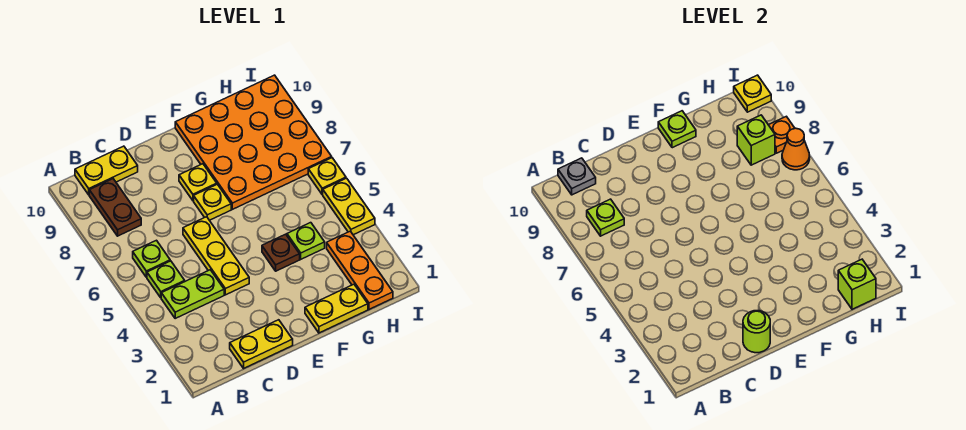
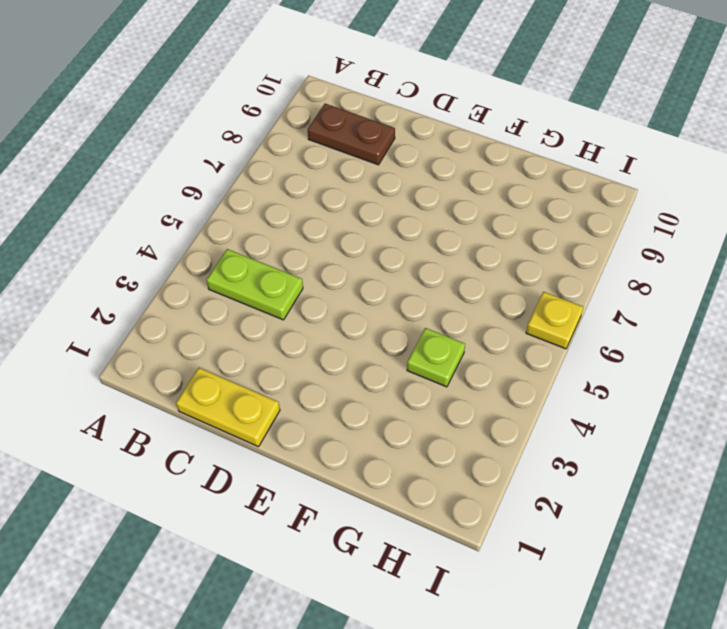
brown plate B9:C9 level 1 -> brown plate B8:B9 level 1
none -> lime plate B5 level 1
none -> lime plate B6 level 1
none -> yellow plate B10:C10 level 1

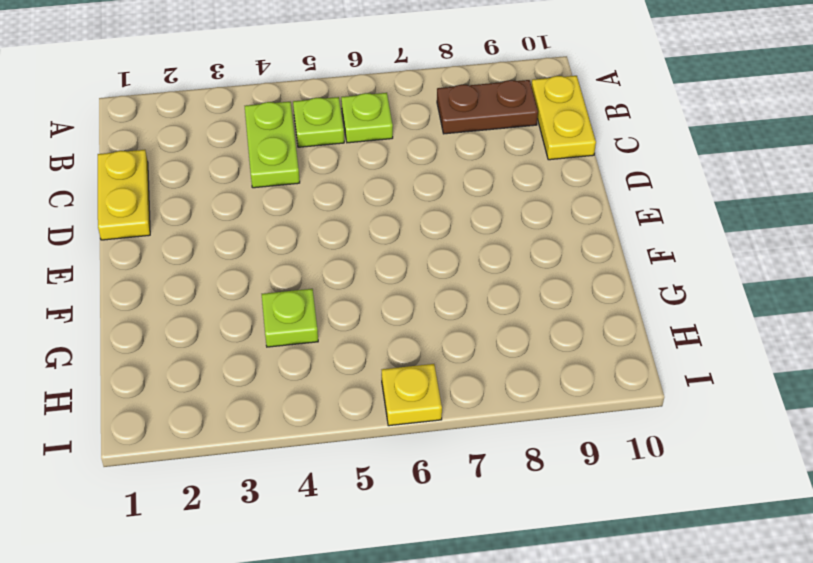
none -> yellow plate D4:D6 level 1
none -> yellow plate E7 level 1
none -> yellow plate E8 level 1

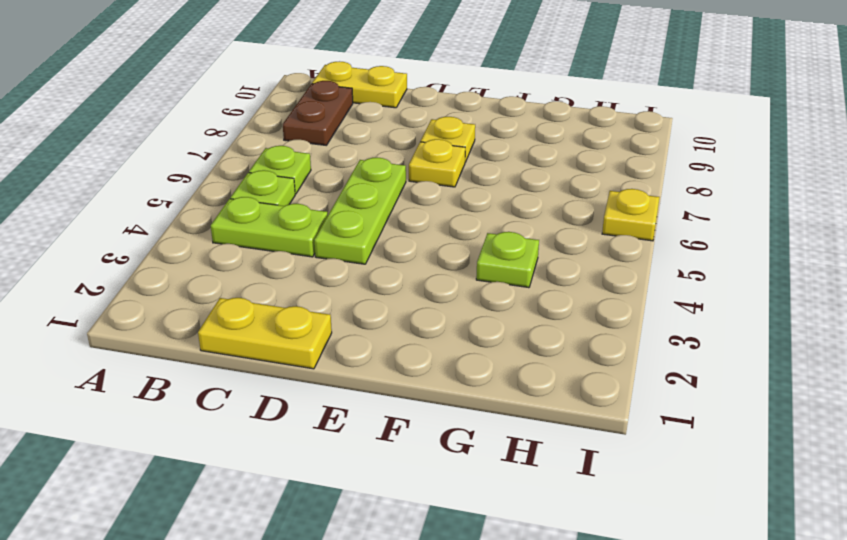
lime plate D4:D6 level 1 -> yellow plate D4:D6 level 1
none -> yellow plate F1:G1 level 1
none -> brown plate F4 level 1
none -> orange plate F7:I10 level 1

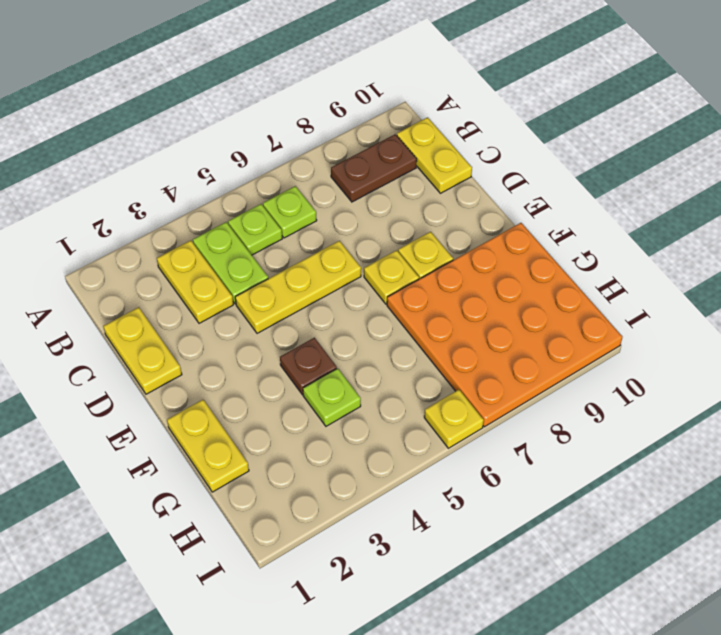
yellow plate B3:C3 level 1 -> yellow plate I4:I5 level 1
none -> orange plate H1:H3 level 1
none -> lime plate B8 level 2
none -> grey plate B10 level 2

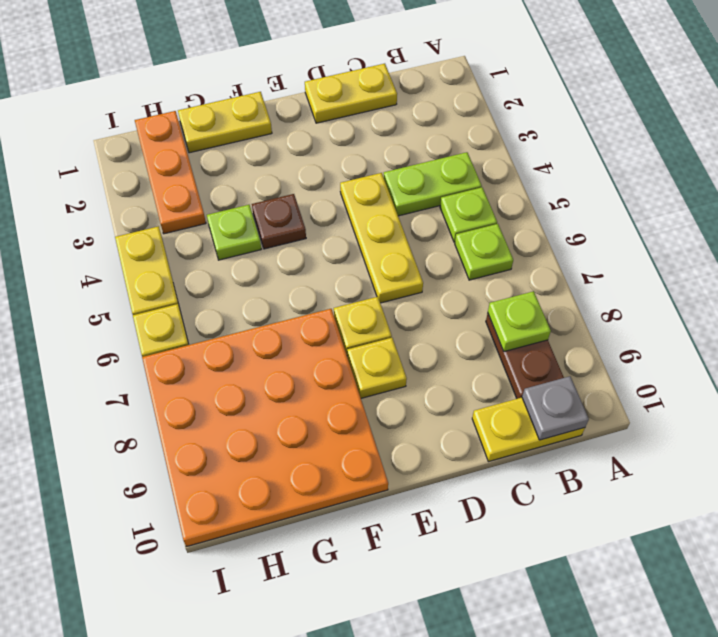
none -> lime round brick D1 level 2
none -> lime plate F10 level 2
none -> lime brick H1 level 2

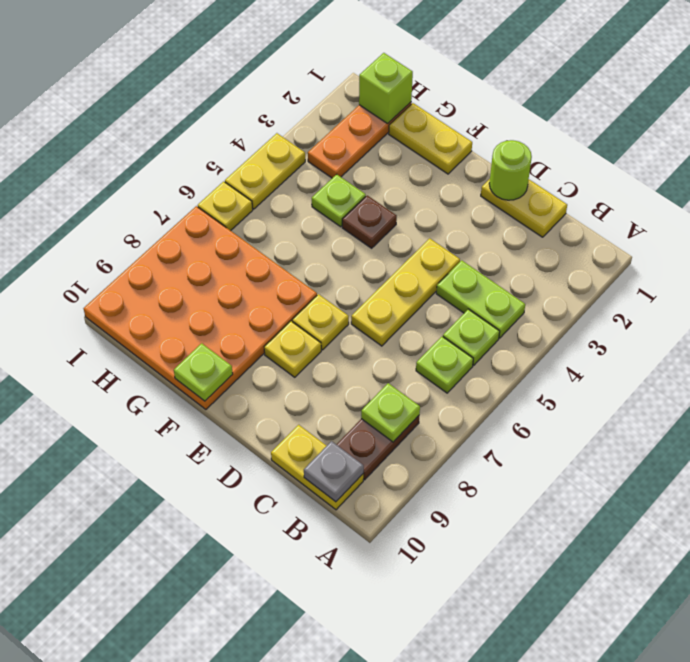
none -> lime brick H8 level 2
none -> orange cone I7 level 2
none -> orange plate I8 level 2

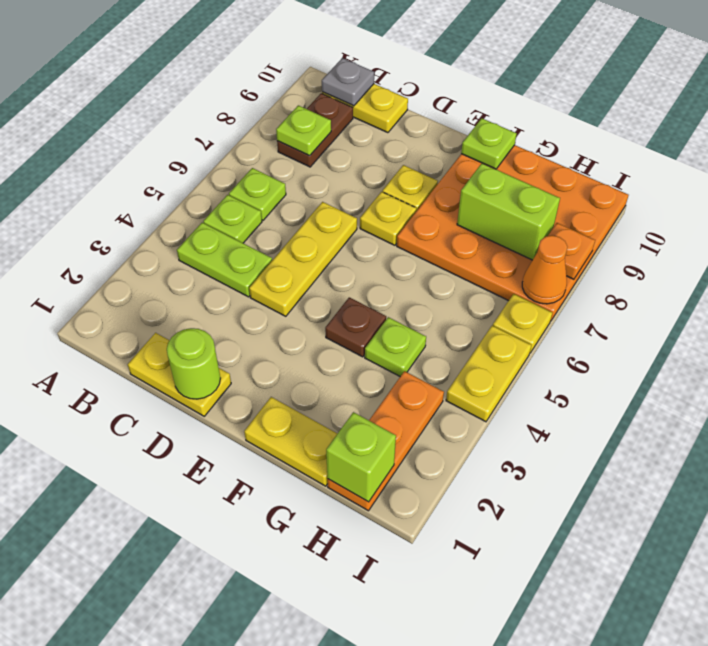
lime brick G8:H8 level 2 -> lime brick H8 level 2
none -> yellow plate I10 level 2

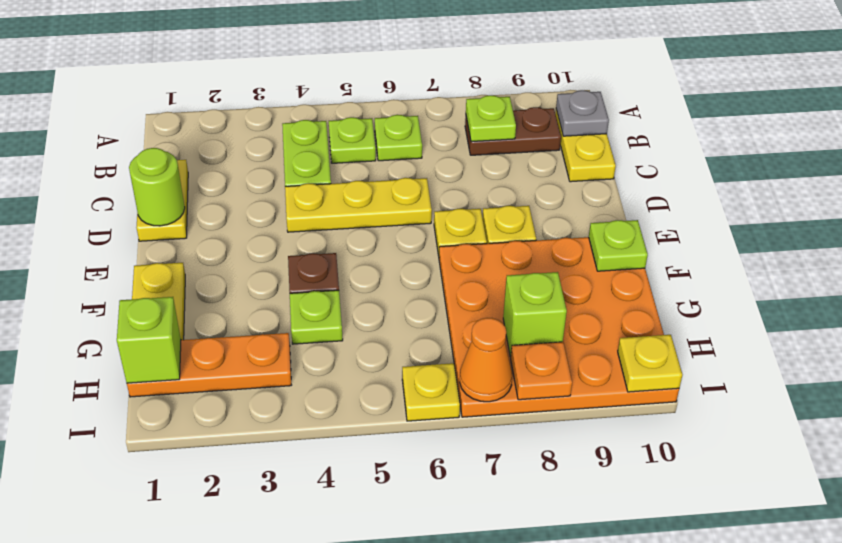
none -> yellow plate I4:I5 level 1

